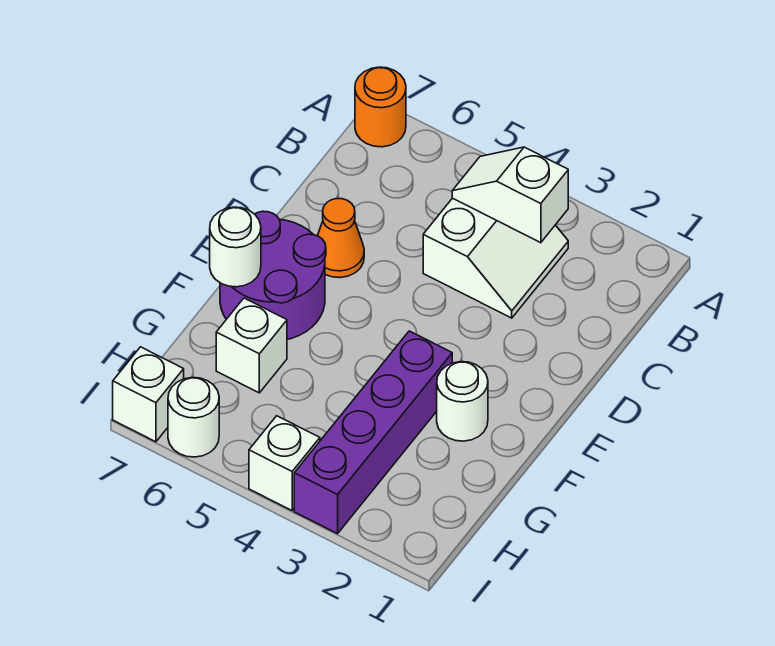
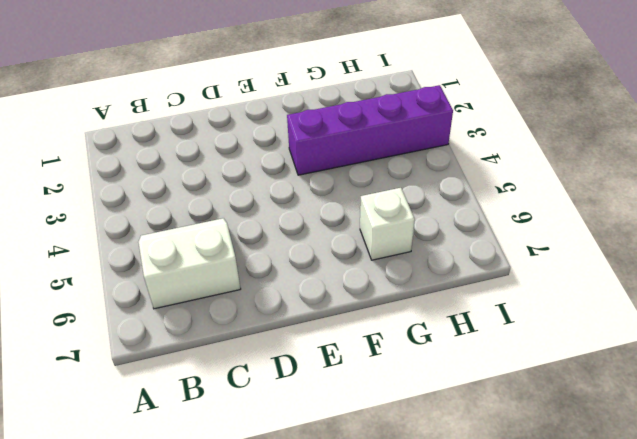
white slope B5:C6 level 1 top 6 -> white slope B3:C4 level 1 top 4
none -> orange round brick A7 level 1
none -> orange cone D6 level 1
none -> purple round brick E6:F7 level 1

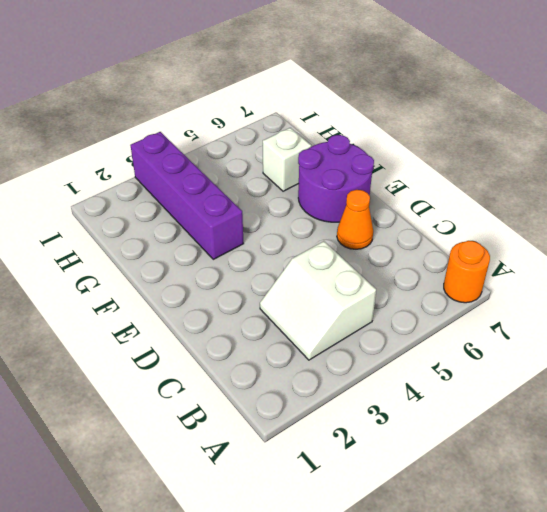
none -> white round brick F2 level 1
none -> white brick I4 level 1
none -> white round brick I6 level 1

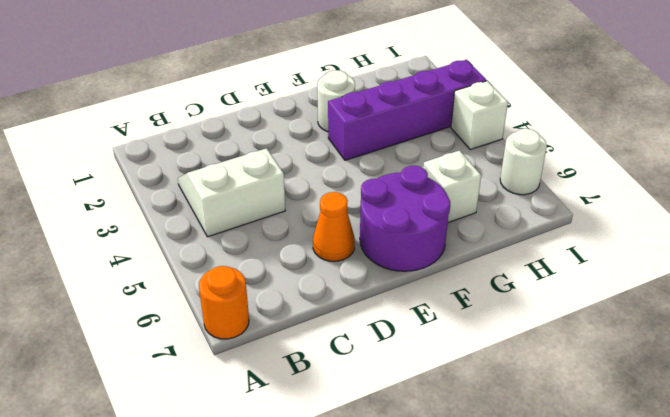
none -> white brick I7 level 1
none -> white slope B3:B4 level 2 top 3
none -> white round brick F7 level 2

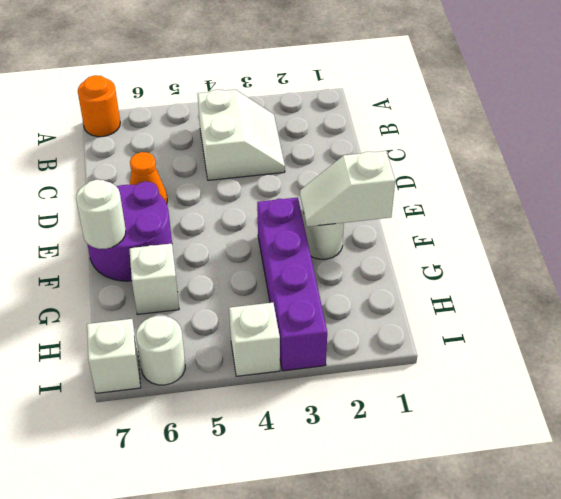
white slope F1:F2 level 2 top 1 -> white slope B3:B4 level 2 top 3

